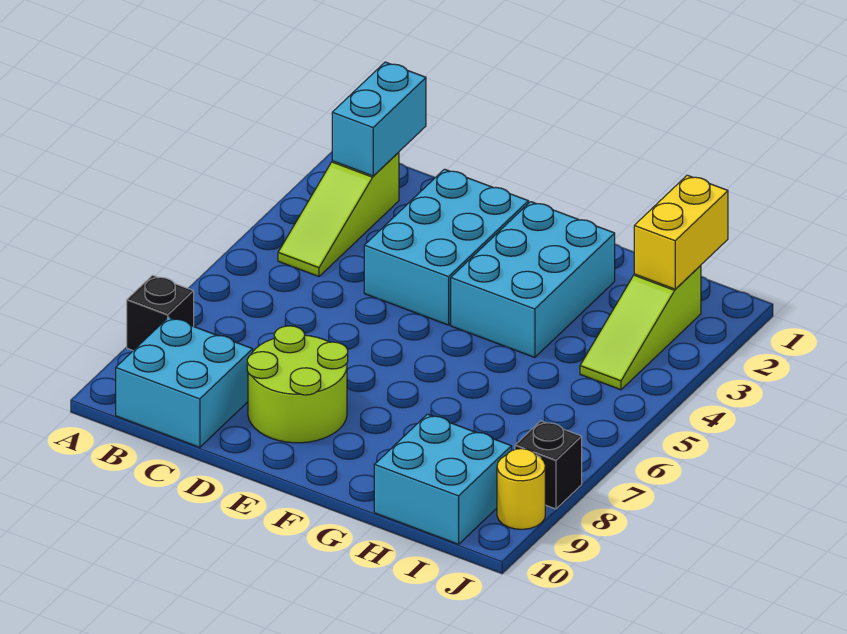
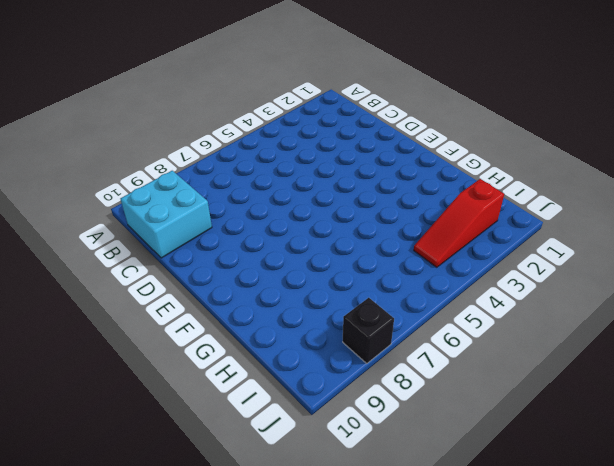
red slope I2:I4 level 1 top 2 -> lime slope I2:I4 level 1 top 2
none -> black brick A8 level 1
none -> lime slope B2:B4 level 1 top 2
none -> cyan brick D2:E4 level 1

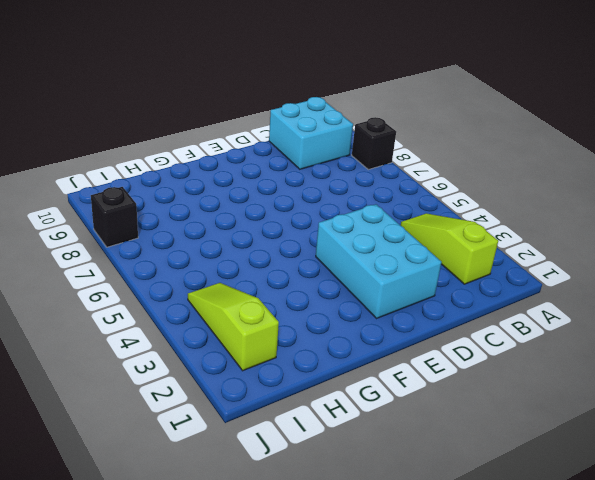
none -> lime round brick D8:E9 level 1
none -> cyan brick F2:G4 level 1
none -> cyan brick H9:I10 level 1

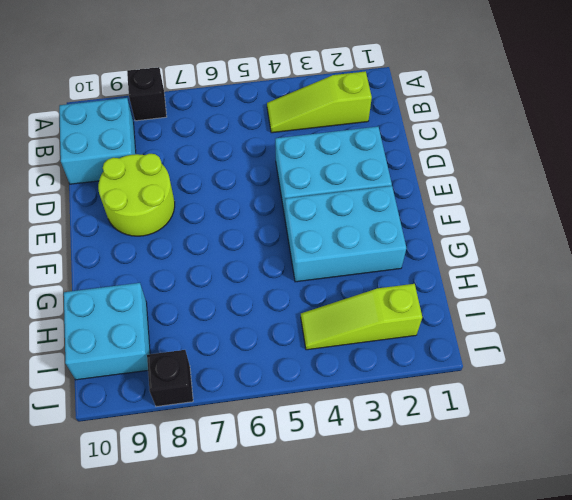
none -> yellow round brick J9 level 1
none -> cyan brick B1:B2 level 2
none -> yellow brick I1:I2 level 2

